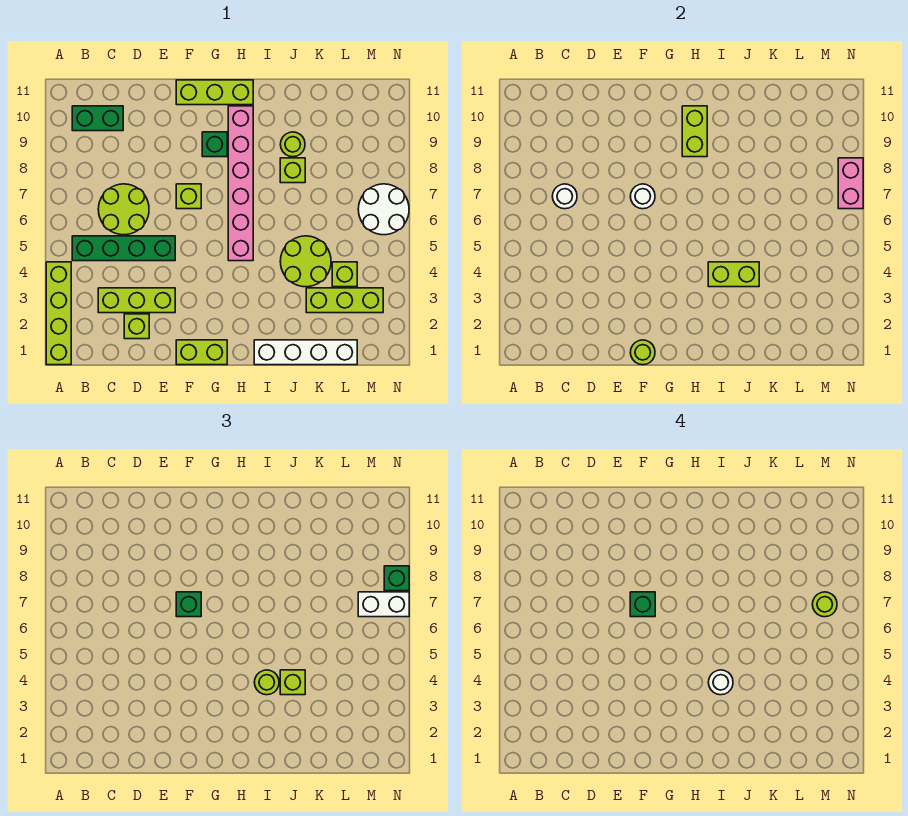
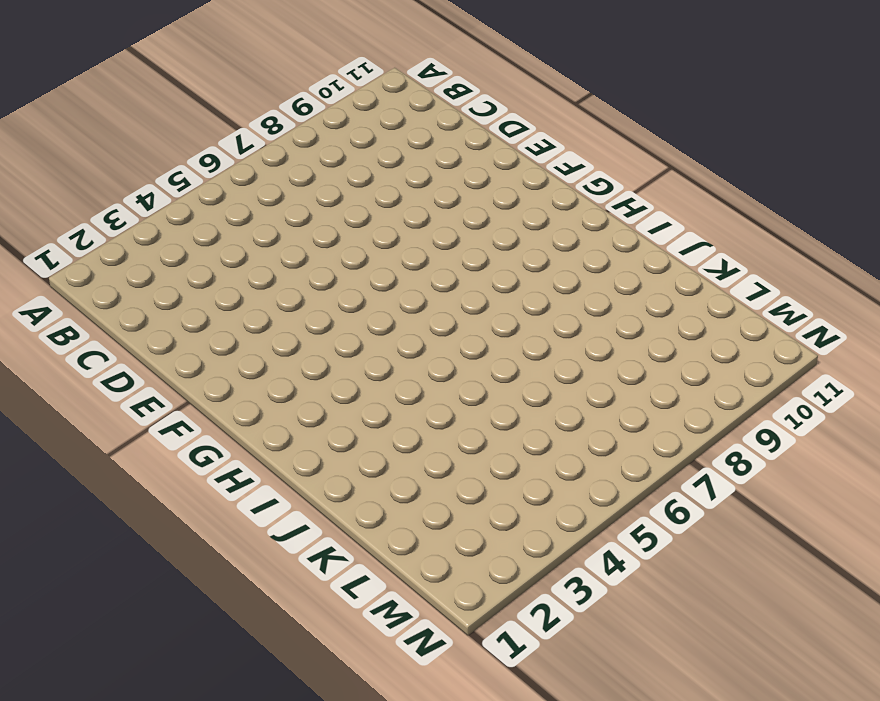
none -> lime brick A1:A4 level 1
none -> green brick B5:E5 level 1
none -> green brick B10:C10 level 1
none -> lime brick C3:E3 level 1

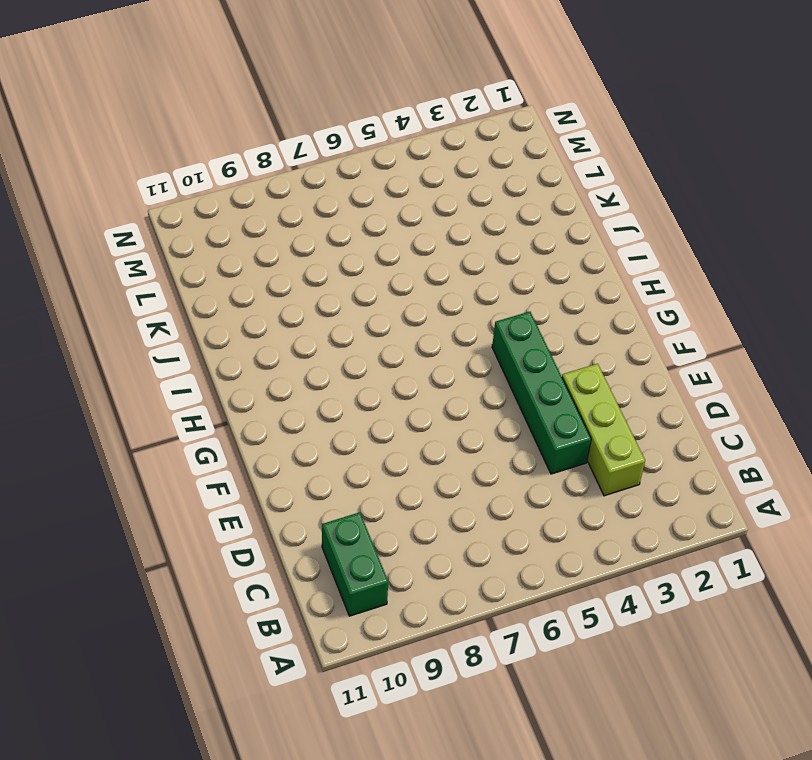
green brick D4:G4 level 1 -> green brick B5:E5 level 1
none -> lime brick A1:A4 level 1
none -> lime round brick C6:D7 level 1
none -> lime brick D2 level 1
none -> lime brick F1:G1 level 1

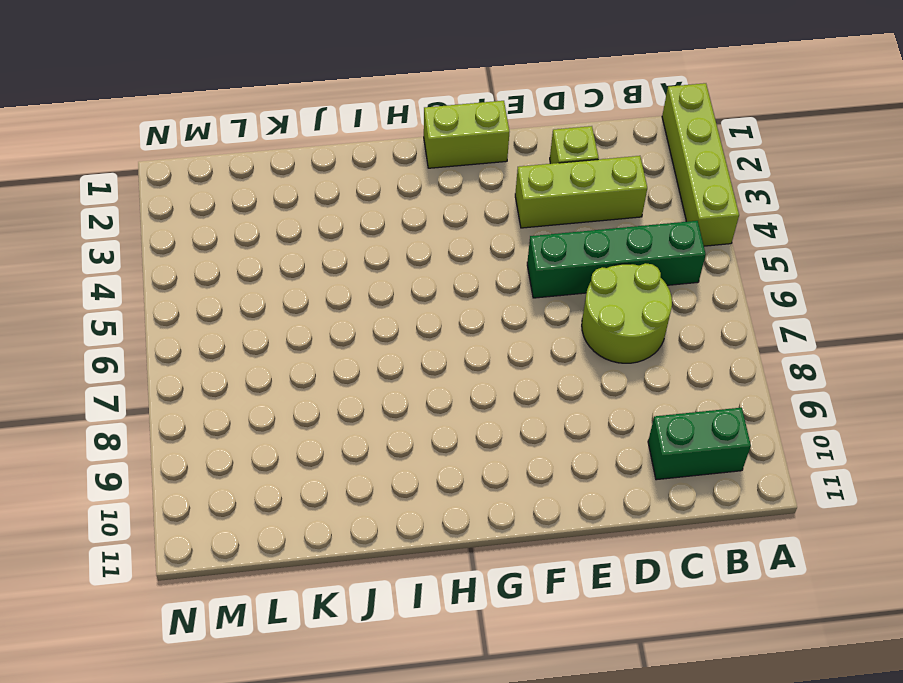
none -> lime brick F7 level 1
none -> lime brick F11:H11 level 1
none -> green brick G9 level 1
none -> pink brick H5:H10 level 1

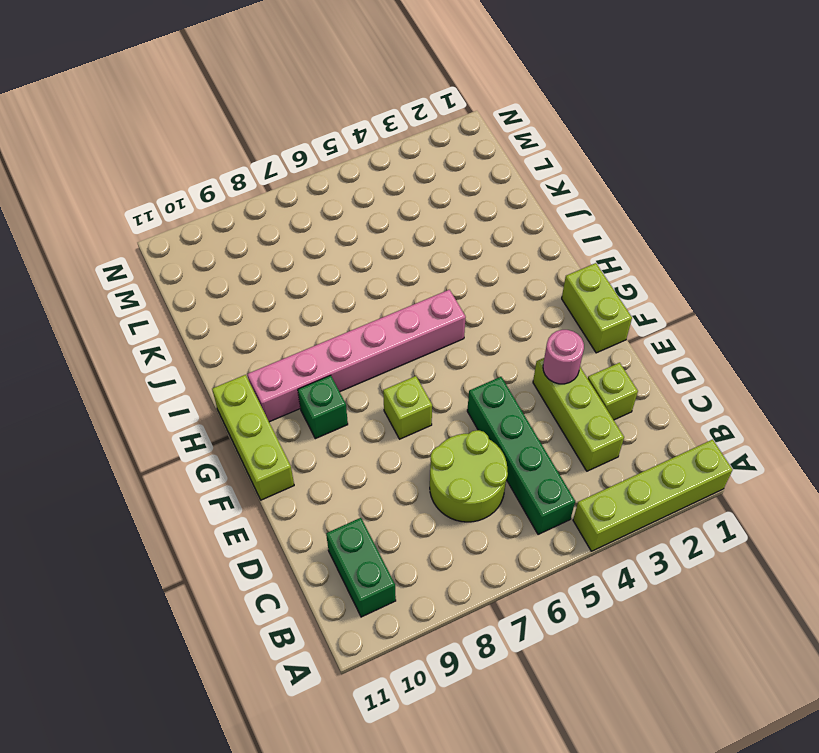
pink round brick E3 level 2 -> none
none -> white brick I1:L1 level 1
none -> lime round brick J4:K5 level 1
none -> lime brick J8 level 1
none -> lime round brick J9 level 1

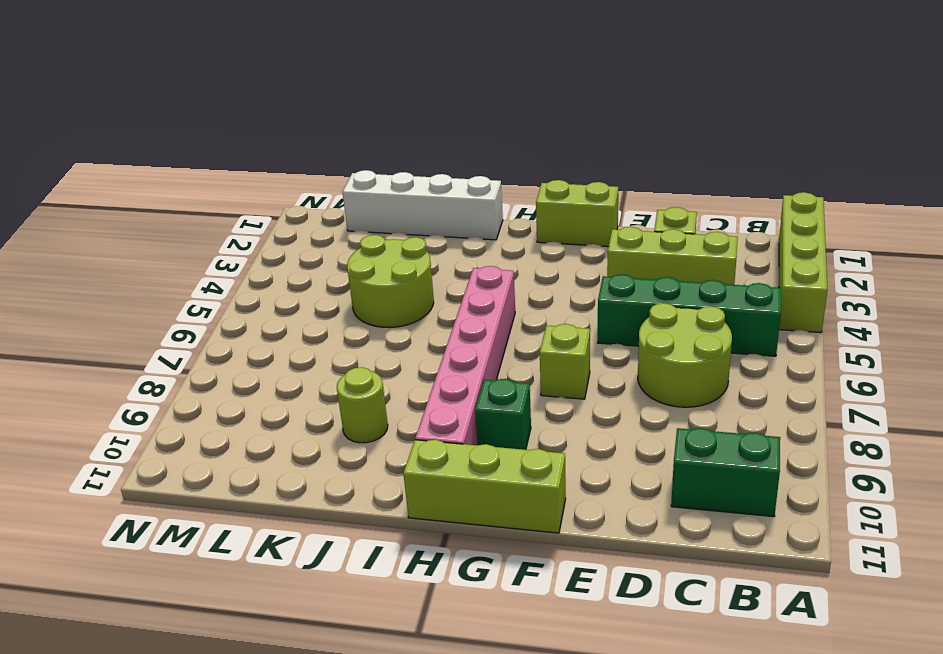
none -> lime brick J8 level 1
none -> lime brick K3:M3 level 1
none -> lime brick L4 level 1
none -> white round brick M6:N7 level 1

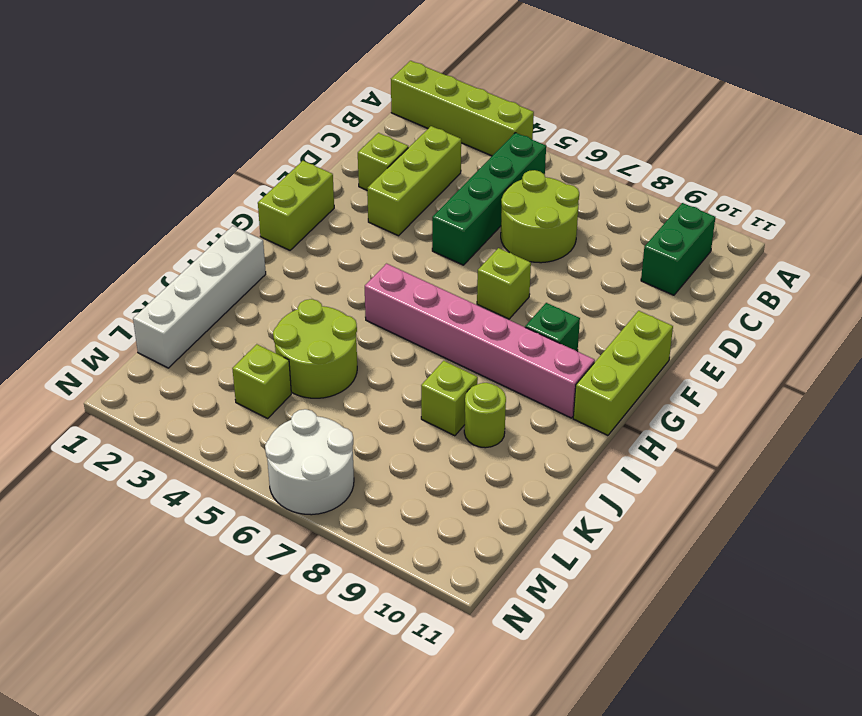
none -> lime brick K3:M3 level 1
none -> white round brick C7 level 2
none -> lime round brick F1 level 2
none -> white round brick F7 level 2

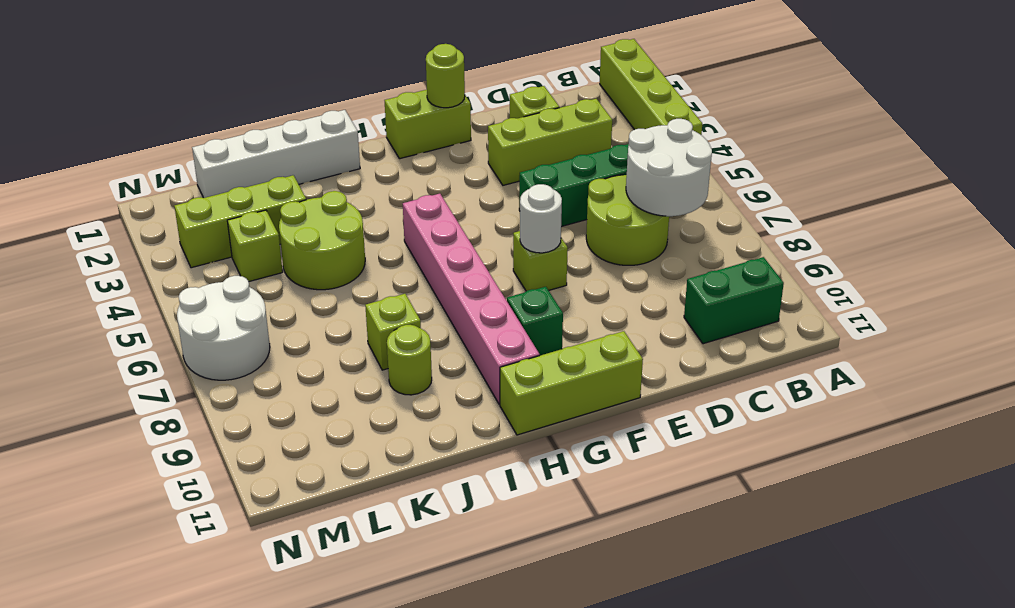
white round brick B6:C7 level 2 -> white round brick C7 level 2
none -> lime brick H9:H10 level 2
none -> lime brick I4:J4 level 2
none -> pink brick N7:N8 level 2
none -> green brick F7 level 3

